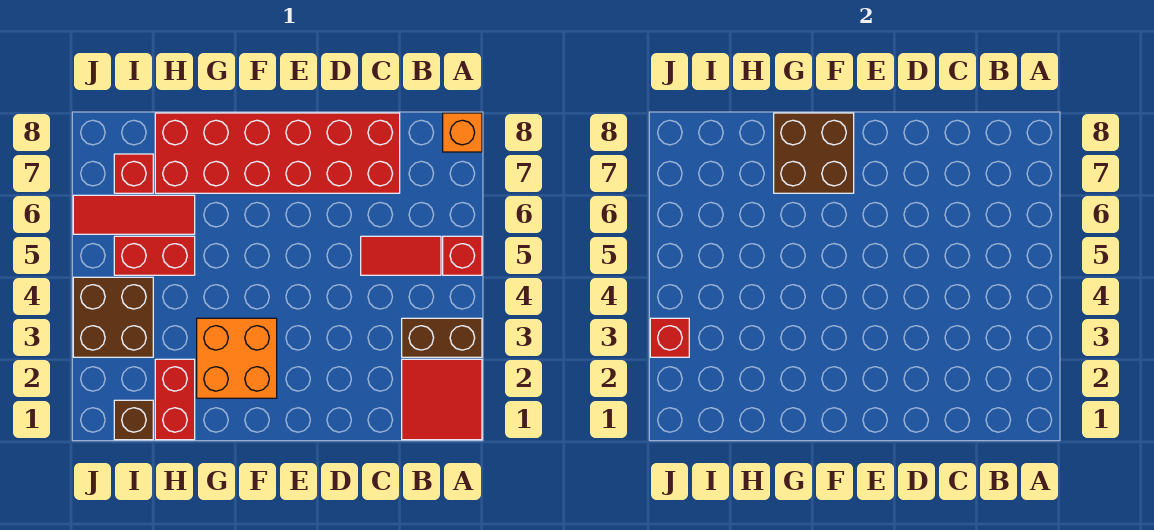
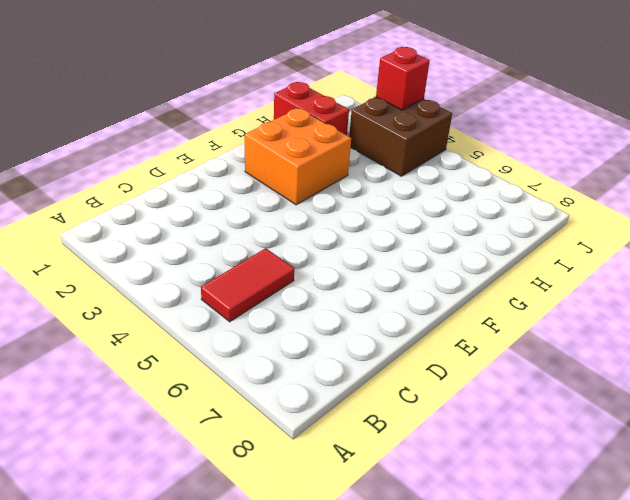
none -> red tile A1:B2 level 1
none -> brown brick A3:B3 level 1
none -> red brick A5 level 1

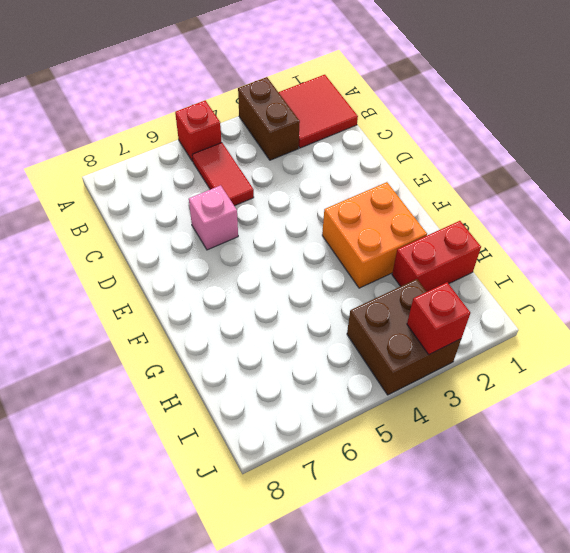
pink brick D6 level 1 -> none
none -> orange brick A8 level 1
none -> red brick C7:H8 level 1
none -> red brick H5:I5 level 1

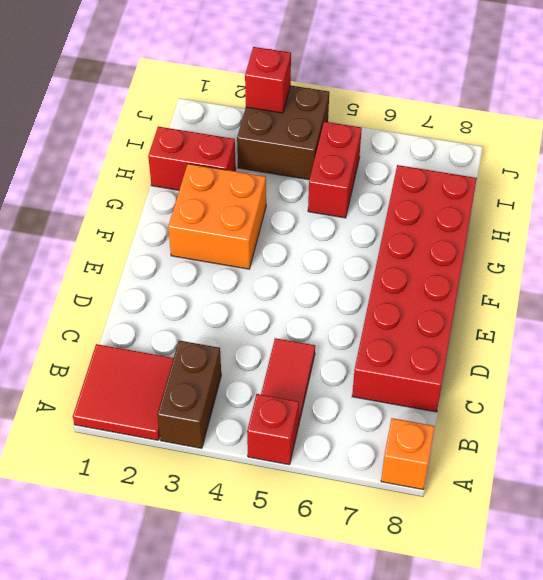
none -> red tile H6:J6 level 1
none -> brown brick I1 level 1
none -> red brick I7 level 1

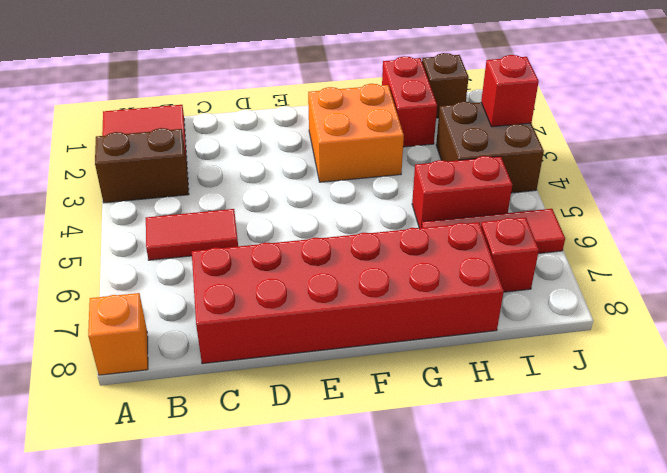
none -> red brick A5 level 1
none -> brown brick F7:G8 level 2

